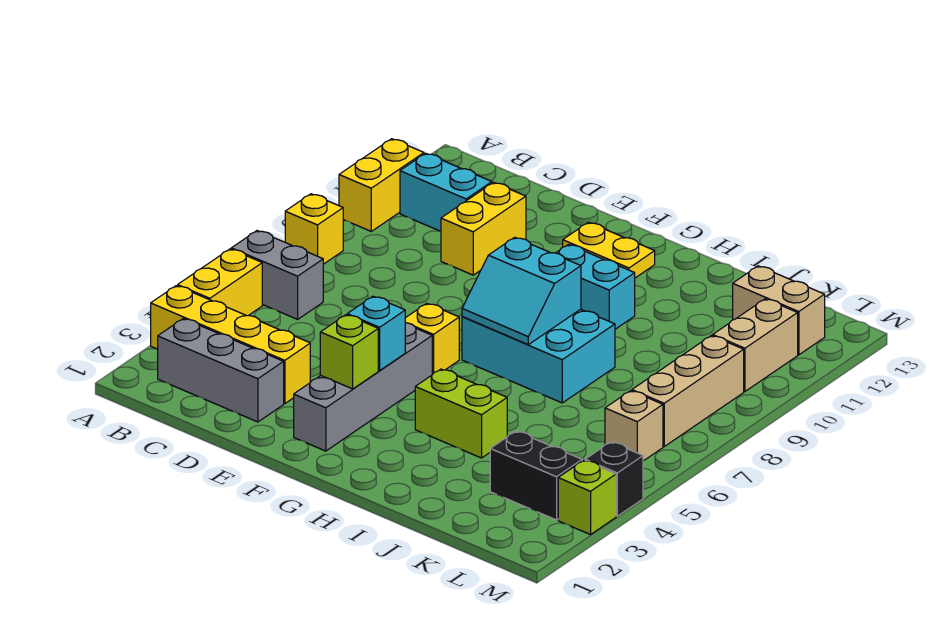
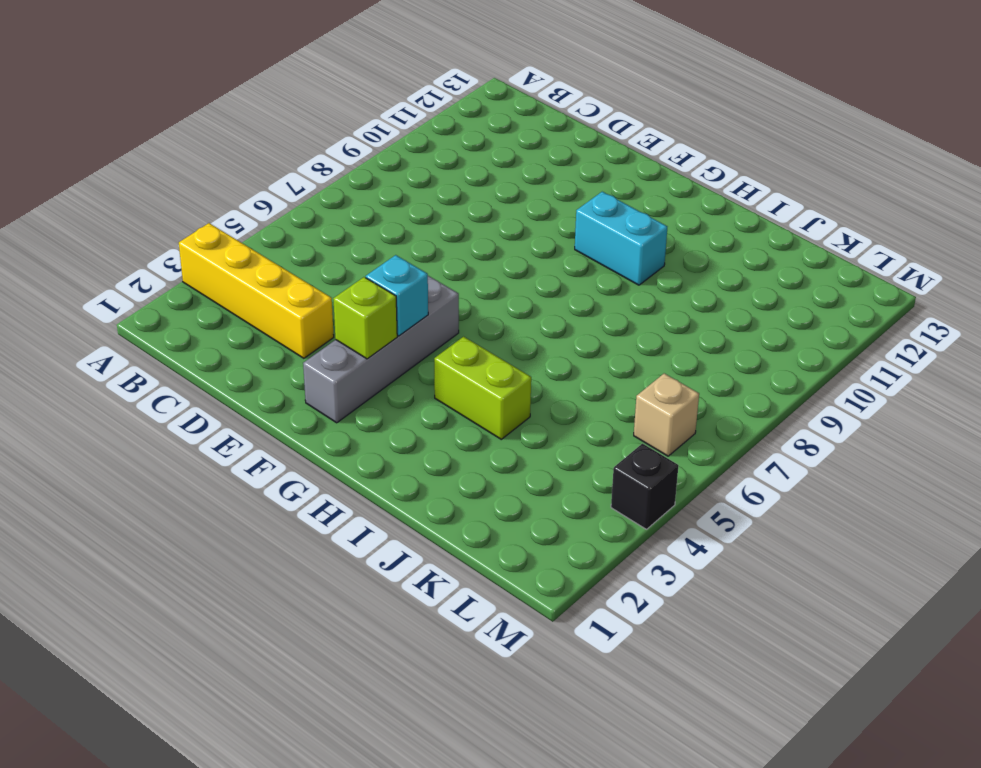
none -> yellow brick A4:A5 level 1
none -> grey brick A6:B6 level 1
none -> yellow brick A8 level 1

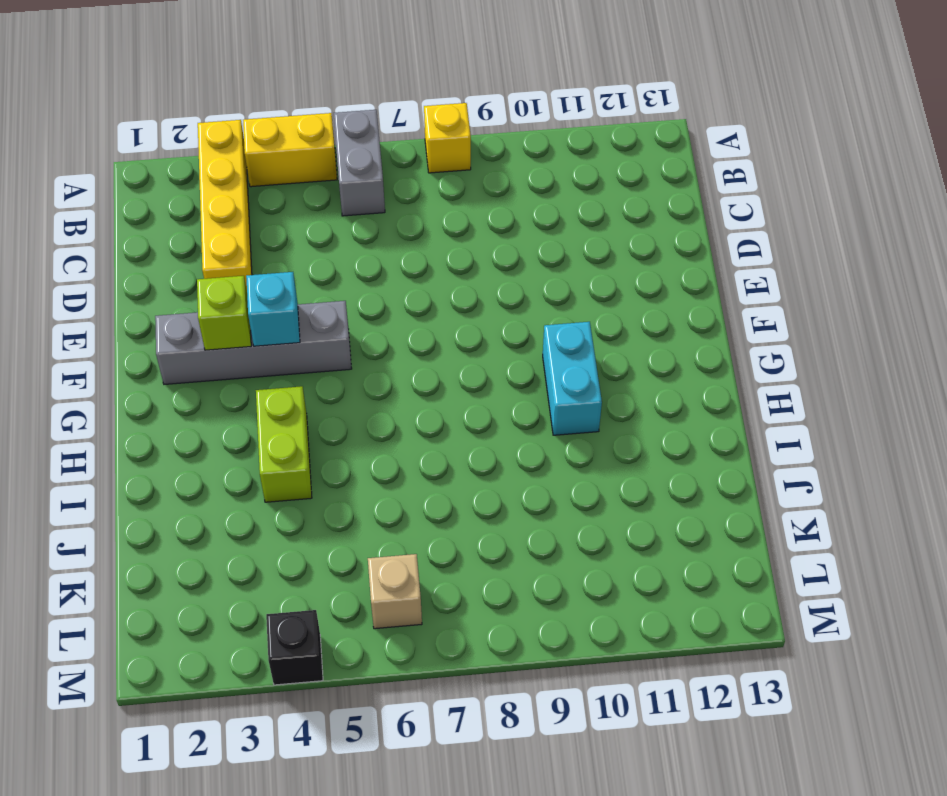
none -> yellow brick A10:A11 level 1
none -> grey brick B2:D2 level 1
none -> cyan brick B11:C11 level 1

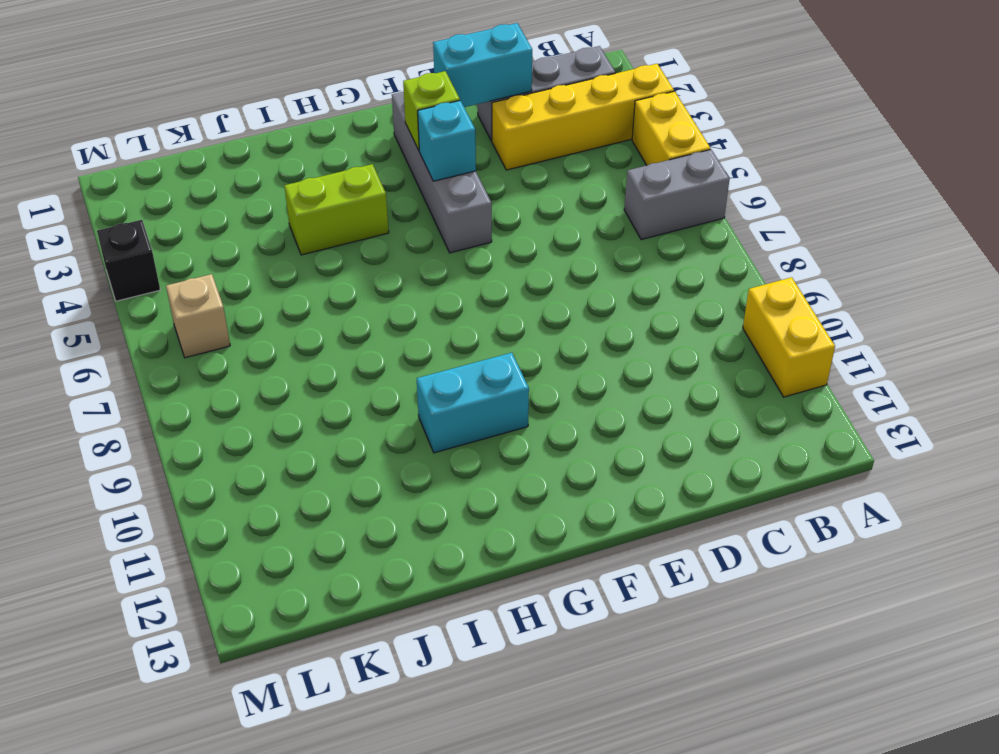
cyan brick D2:E2 level 2 -> cyan brick B11:C11 level 1
none -> yellow brick A8 level 1
none -> yellow brick D10:D11 level 1
none -> yellow brick F6 level 1

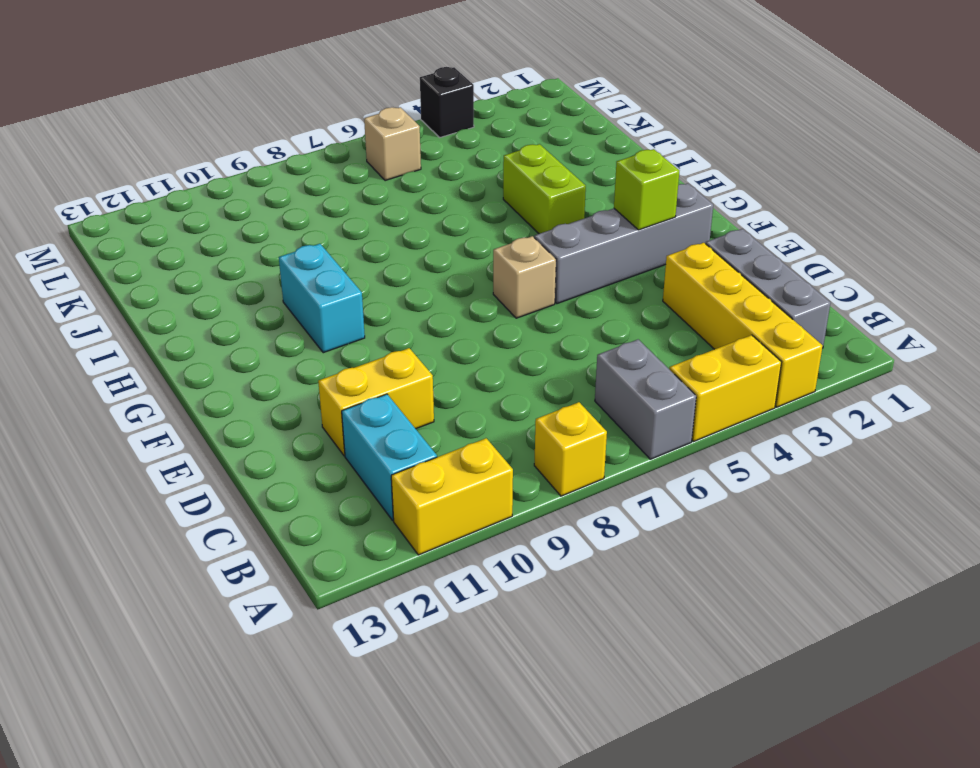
tan brick F6 level 1 -> yellow brick F6 level 1
none -> yellow plate F12:G12 level 1
none -> cyan brick G7:I8 level 1
none -> black brick K3:L3 level 1

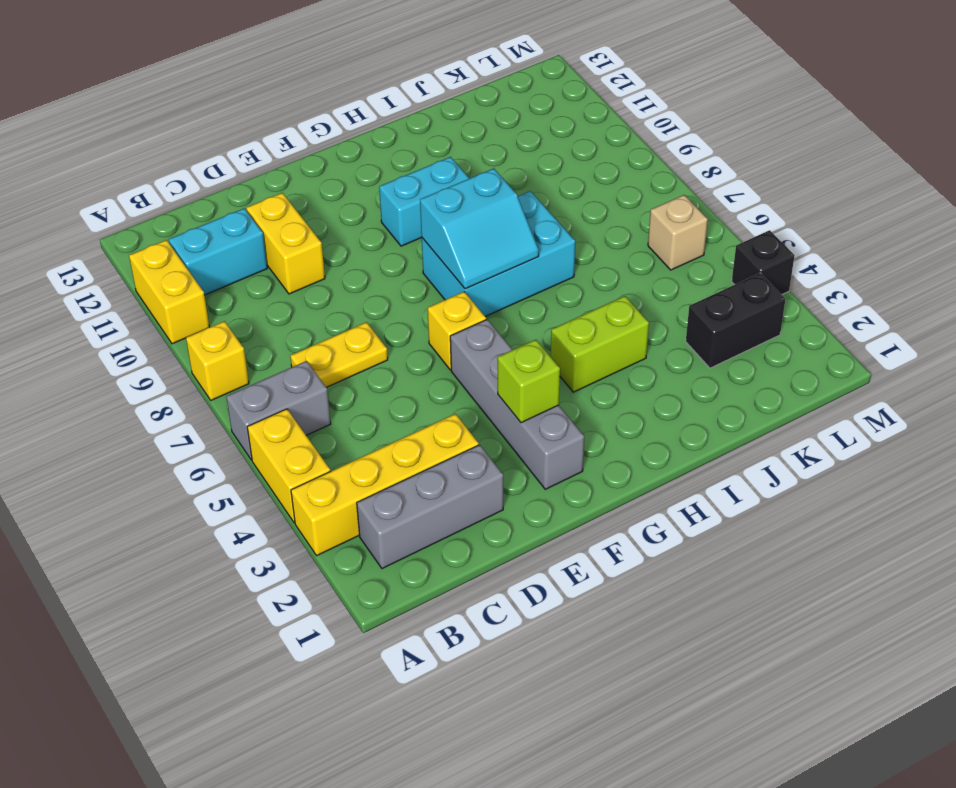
yellow plate C7:D7 level 1 -> yellow plate F12:G12 level 1
none -> tan brick K12:L12 level 1
none -> tan brick L7:L9 level 1
none -> tan brick L10:L11 level 1

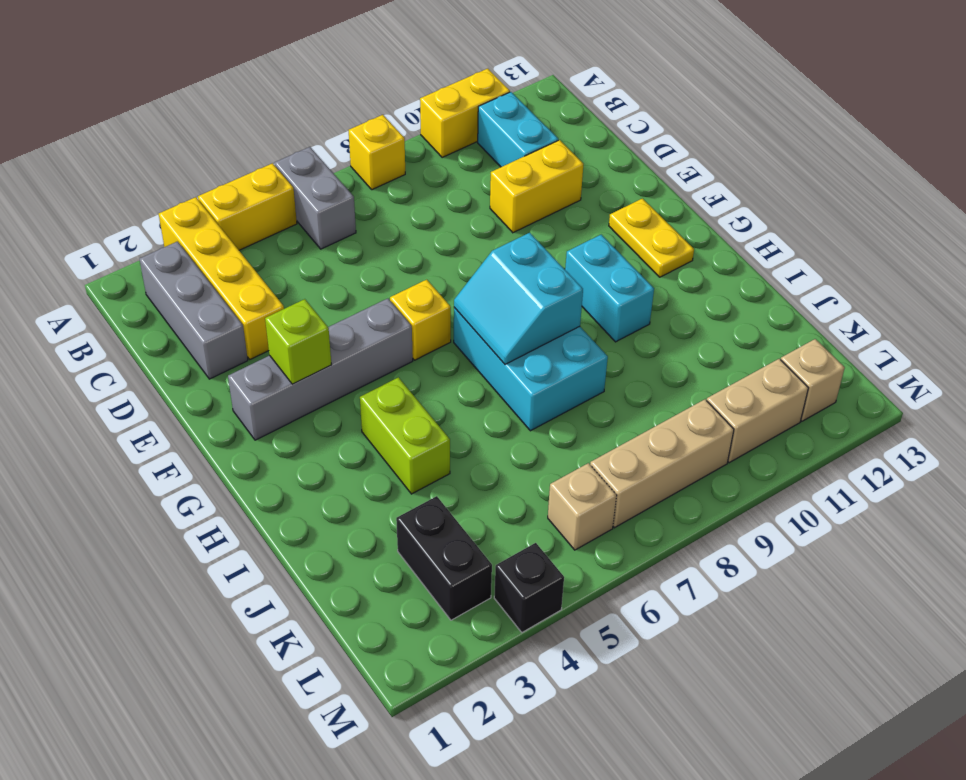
tan brick L12 level 1 -> tan brick K12:L12 level 1
none -> lime brick M3 level 1
none -> cyan brick F4 level 2

